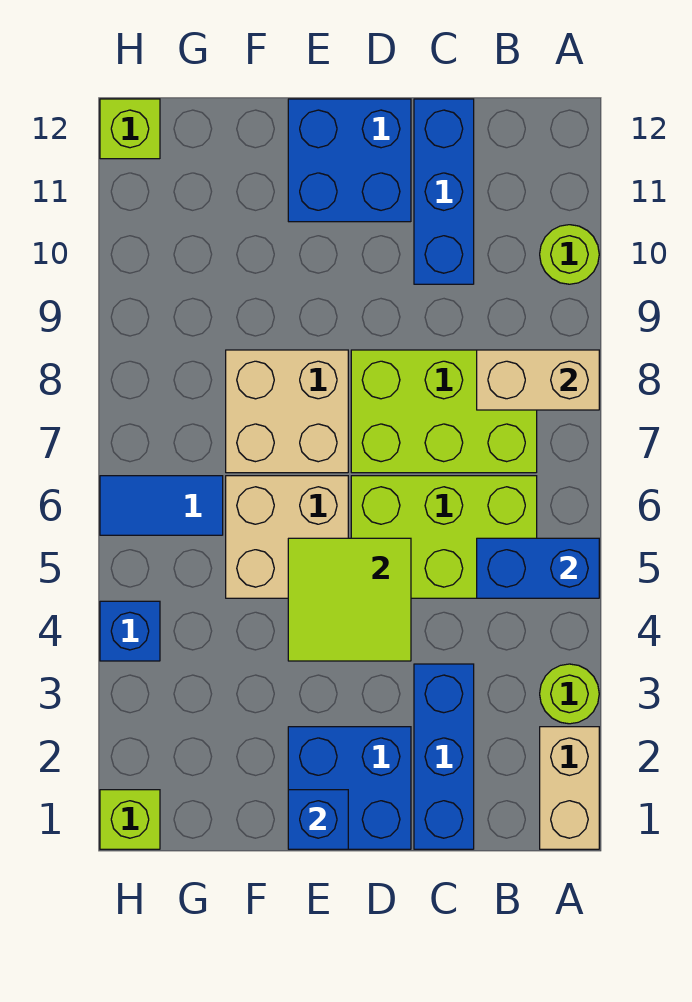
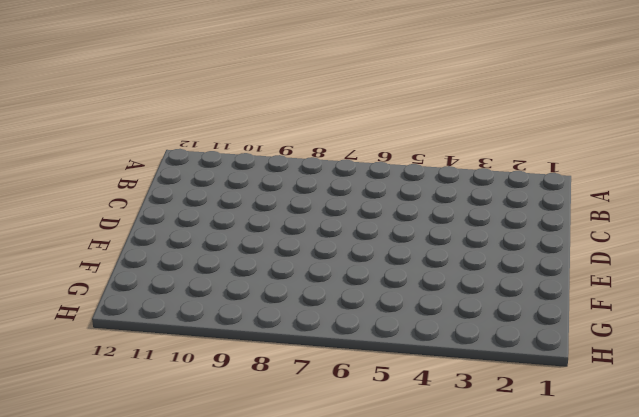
none -> tan brick A1:A2 level 1
none -> lime round brick A3 level 1
none -> lime round brick A10 level 1

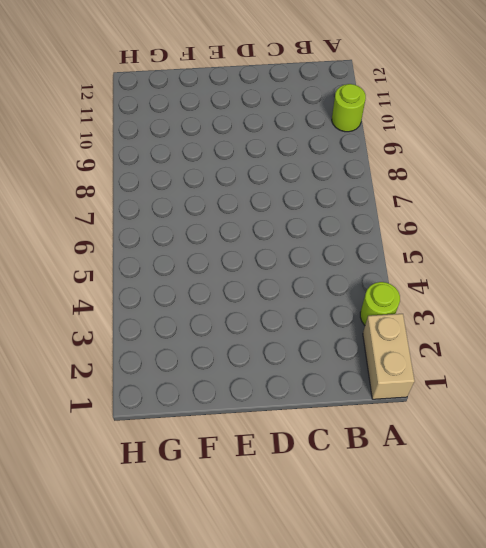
none -> lime brick B5:D6 level 1
none -> lime brick B7:D8 level 1
none -> blue brick C1:C3 level 1

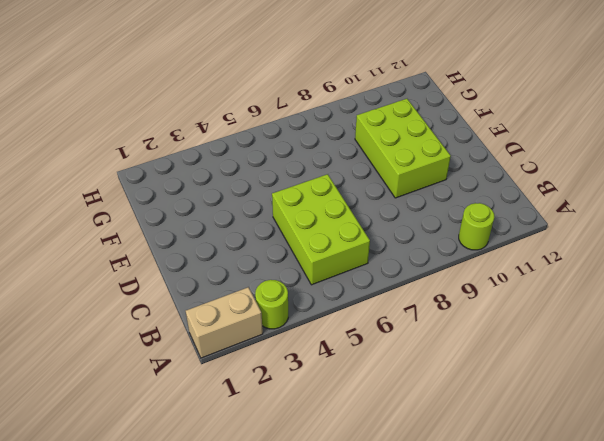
lime brick D9:F10 level 1 -> lime brick B7:D8 level 1
none -> blue brick C1:C3 level 1
none -> blue brick C10:C12 level 1
none -> blue brick D1:E2 level 1

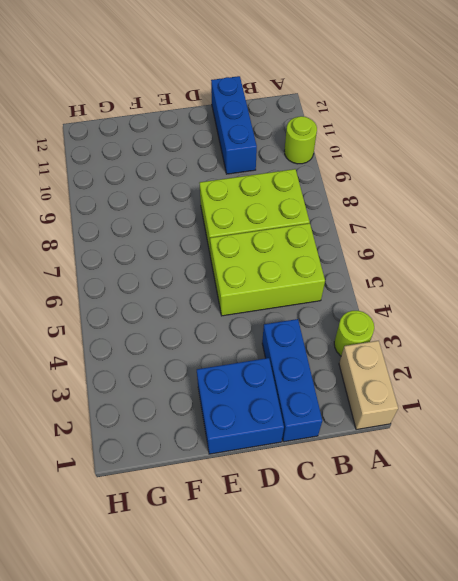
none -> blue brick D11:E12 level 1
none -> tan brick E5:F6 level 1
none -> tan brick E7:F8 level 1

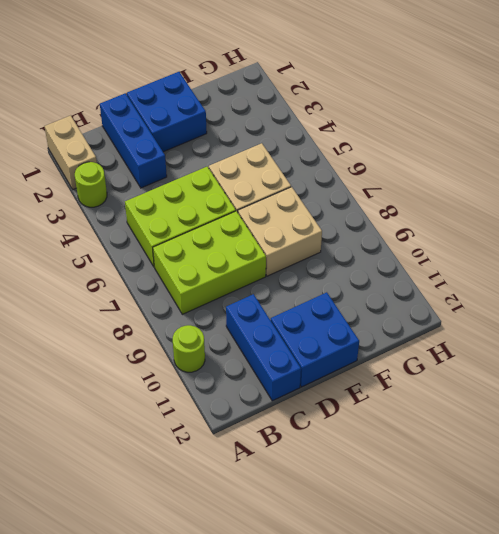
none -> blue tile G6:H6 level 1
none -> lime brick H1 level 1
none -> blue brick H4 level 1

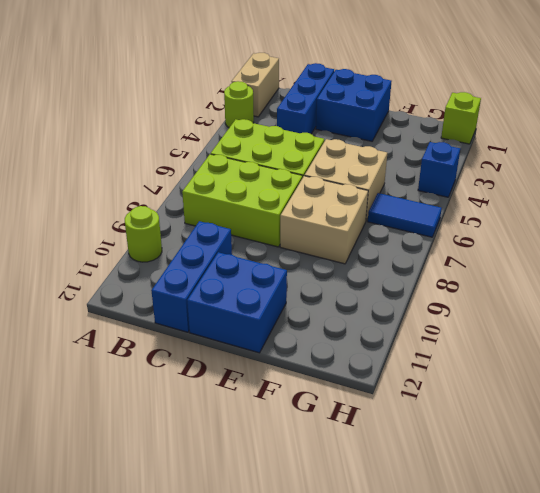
none -> lime brick H12 level 1
none -> blue brick A5:B5 level 2
none -> tan brick A8:B8 level 2

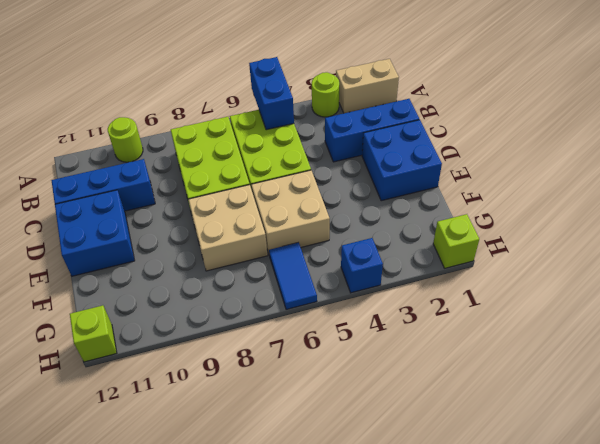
none -> tan brick A8:B8 level 2
none -> lime tile D4:E5 level 2
none -> blue brick E1 level 2

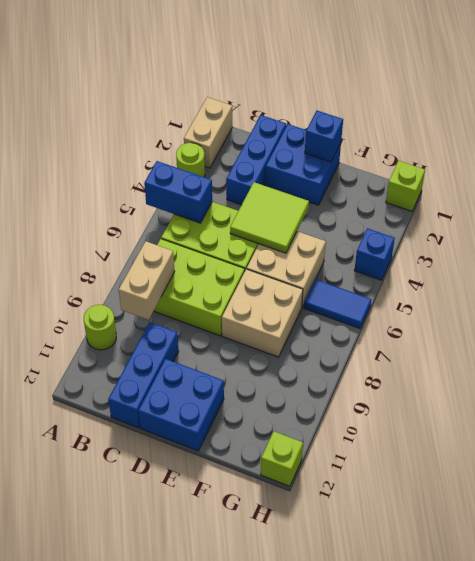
tan brick B8:B9 level 2 -> tan brick A8:B8 level 2

